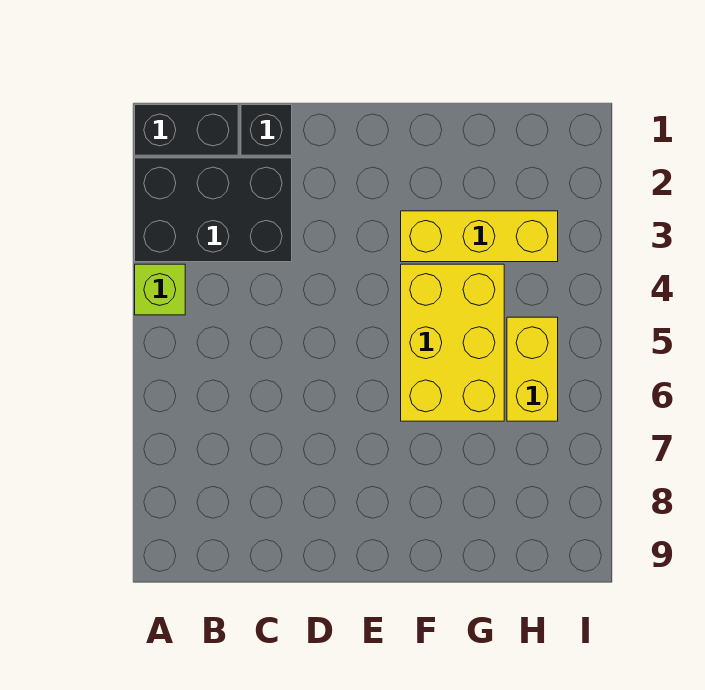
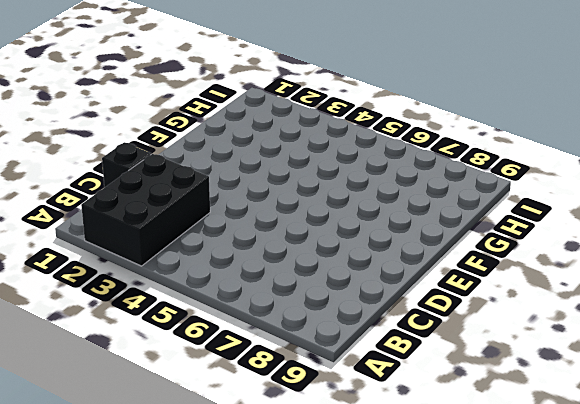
none -> black brick A1:B1 level 1
none -> lime brick A4 level 1

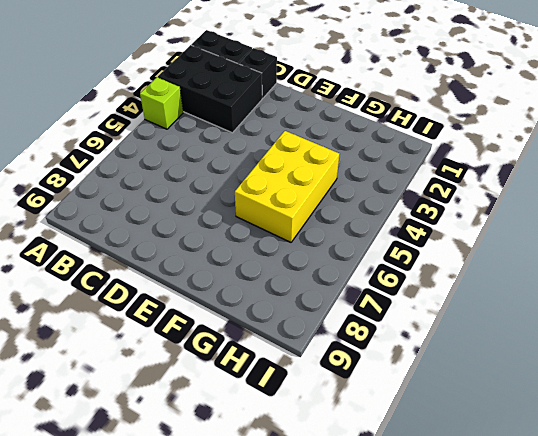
none -> yellow brick F3:H3 level 1
none -> yellow brick H5:H6 level 1

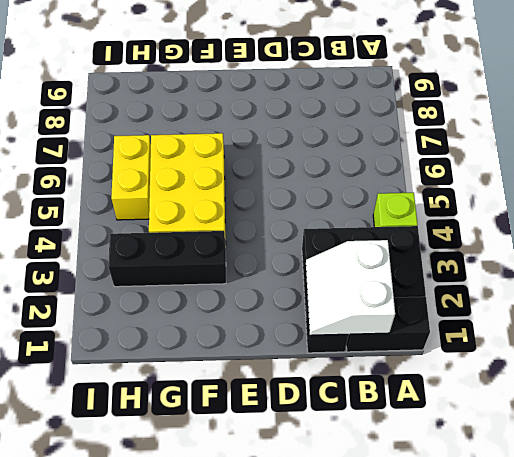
white slope B1:C2 level 2 top B -> none
black brick F3:H3 level 1 -> yellow brick F3:H3 level 1

